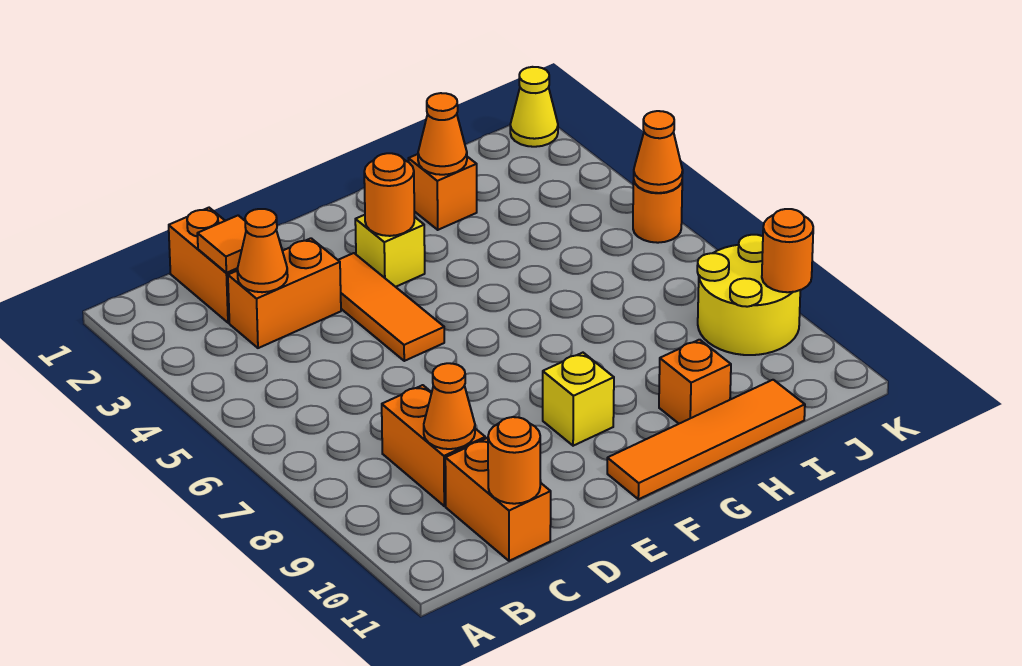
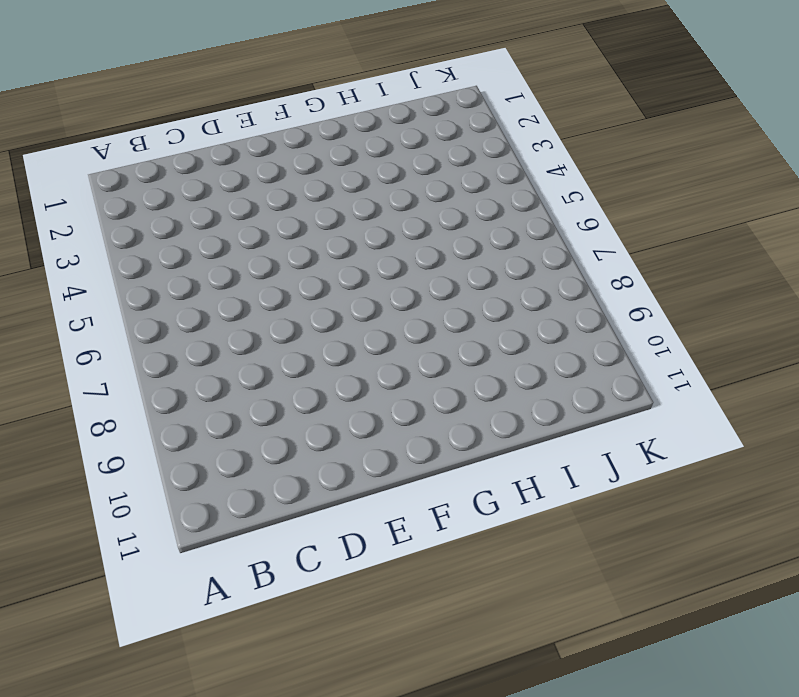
none -> orange brick C1:C2 level 1
none -> orange brick C3:D3 level 1
none -> orange brick C8:C9 level 1

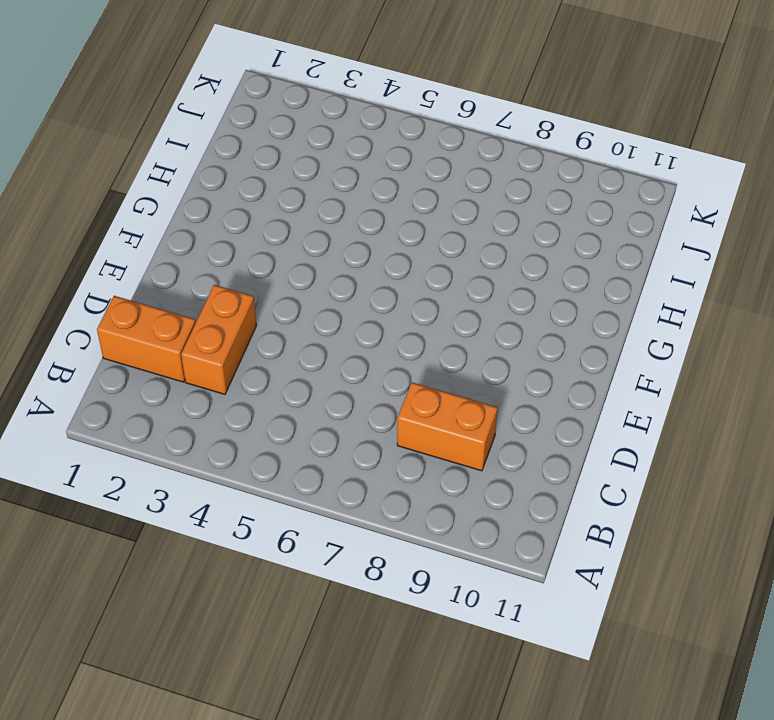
none -> orange brick C10:C11 level 1
none -> orange tile E3:E5 level 1
none -> yellow brick F3 level 1

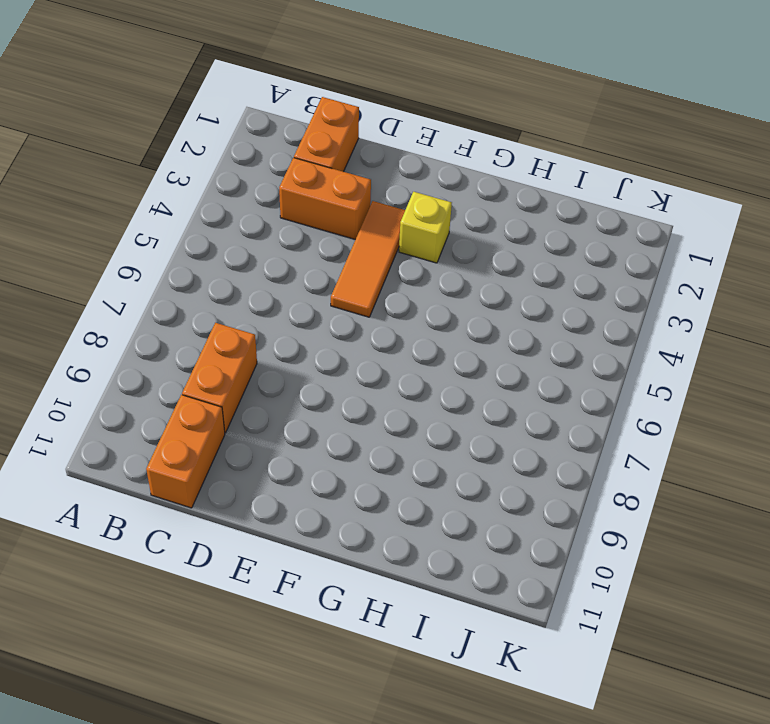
none -> yellow brick F9 level 1
none -> orange tile F11:I11 level 1
none -> orange brick H2 level 1

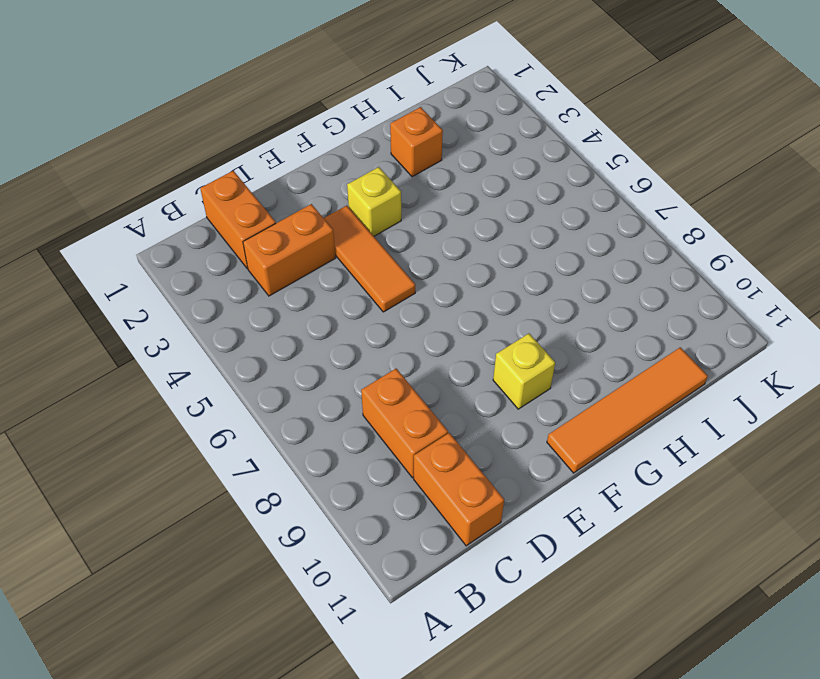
none -> orange brick H10 level 1
none -> yellow round brick J8:K9 level 1
none -> yellow cone K1 level 1

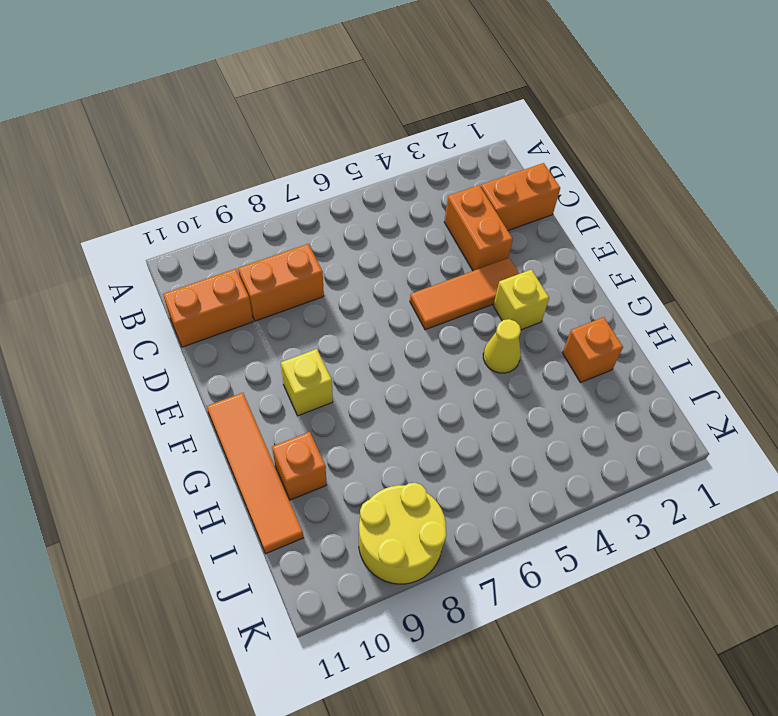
yellow cone G4 level 1 -> yellow cone K1 level 1
none -> orange round brick K5 level 1
none -> orange tile C2 level 2
none -> orange cone C3 level 2

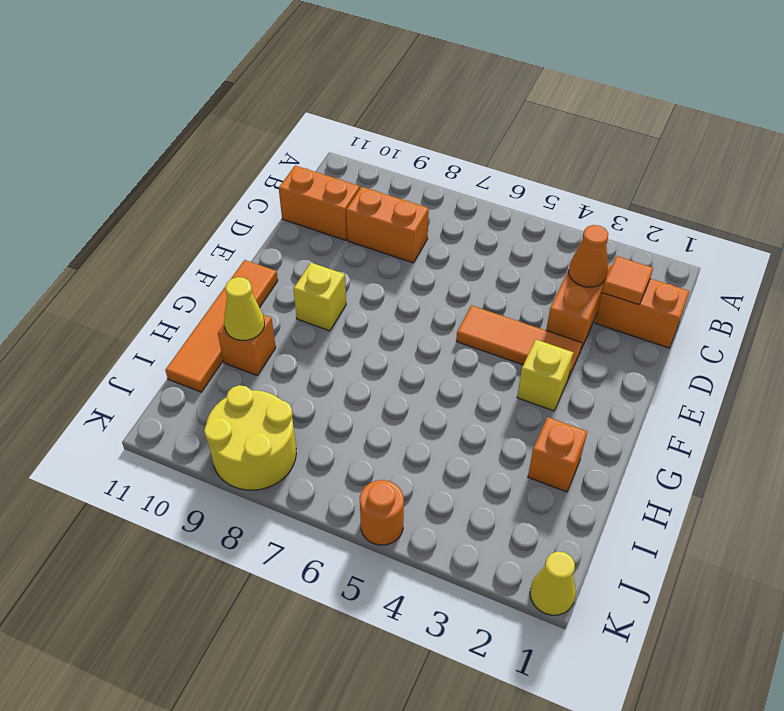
yellow cone H10 level 2 -> none
none -> orange cone C9 level 2
none -> orange round brick C11 level 2
none -> orange round brick F3 level 2

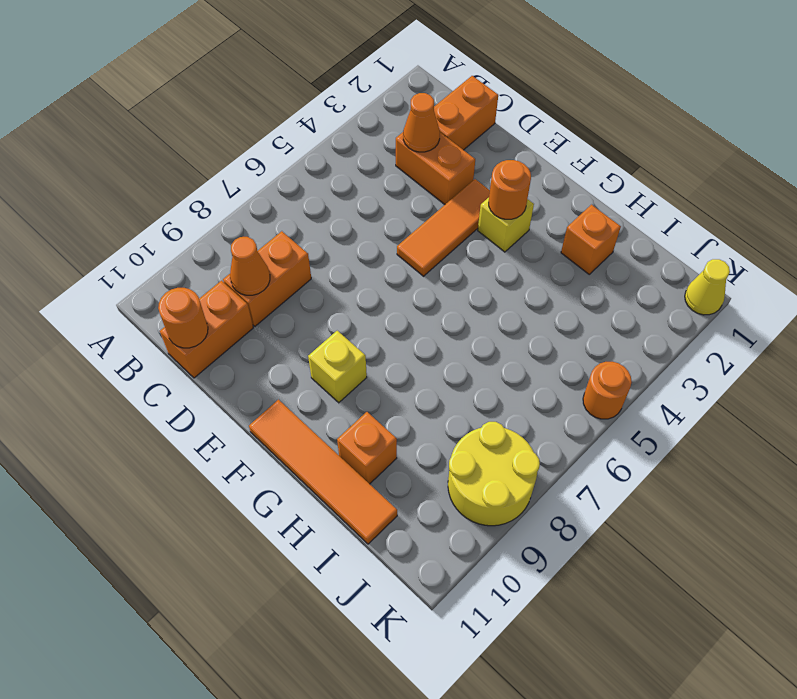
none -> orange tile C2 level 2
none -> orange cone H2 level 2
none -> orange cone K5 level 2

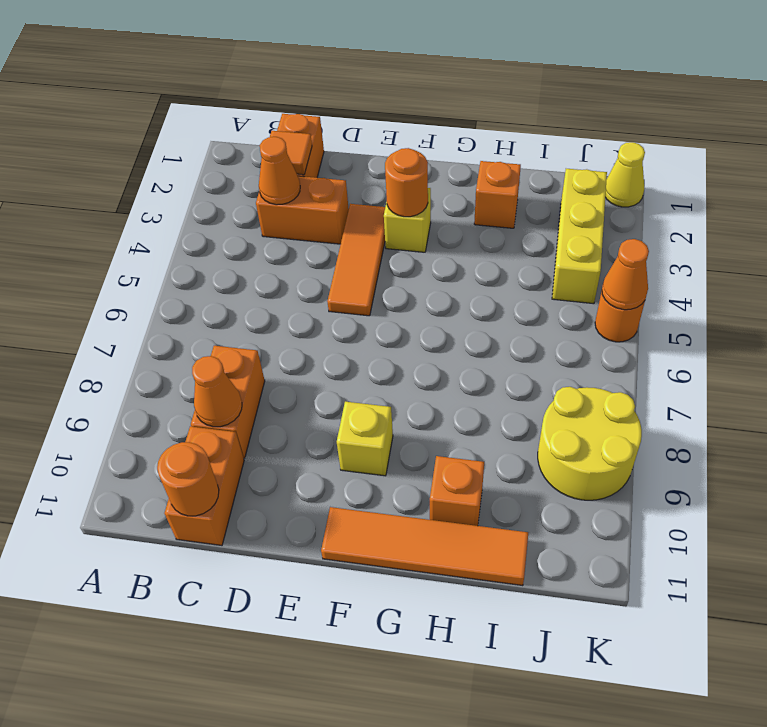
yellow brick J2:J4 level 1 -> none
none -> orange cone H2 level 2
none -> orange round brick K9 level 2

